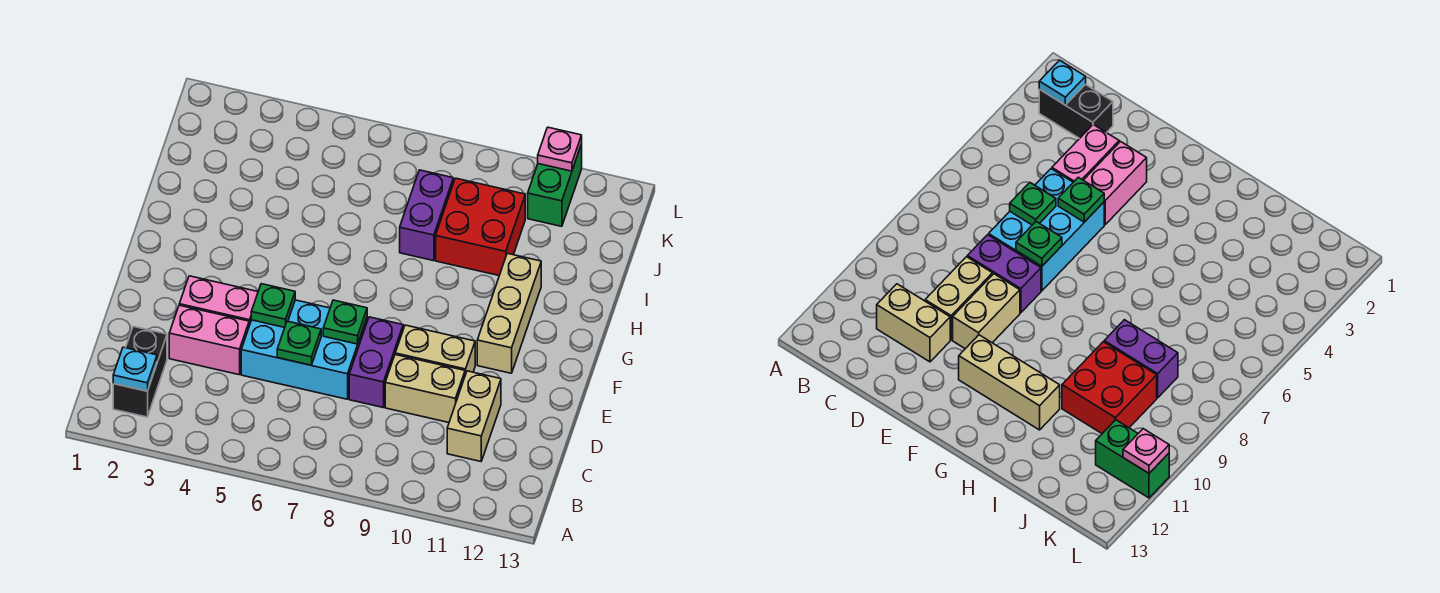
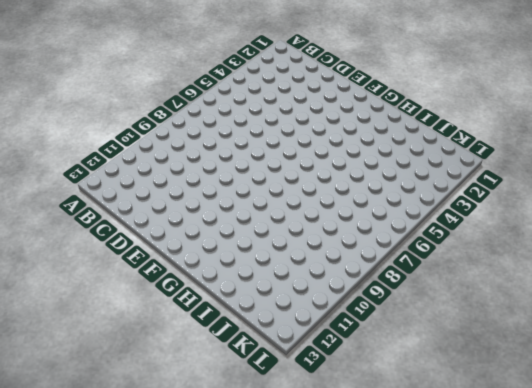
none -> black brick B2:C2 level 1
none -> tan brick C11:D11 level 1
none -> pink brick D3:D4 level 1

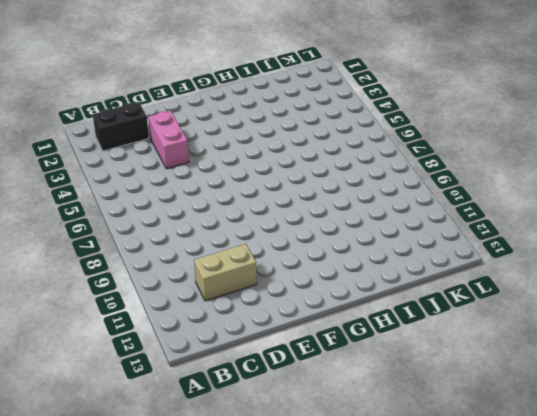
none -> cyan brick D5:E7 level 1
none -> purple brick D8:E8 level 1
none -> tan brick D9:D10 level 1

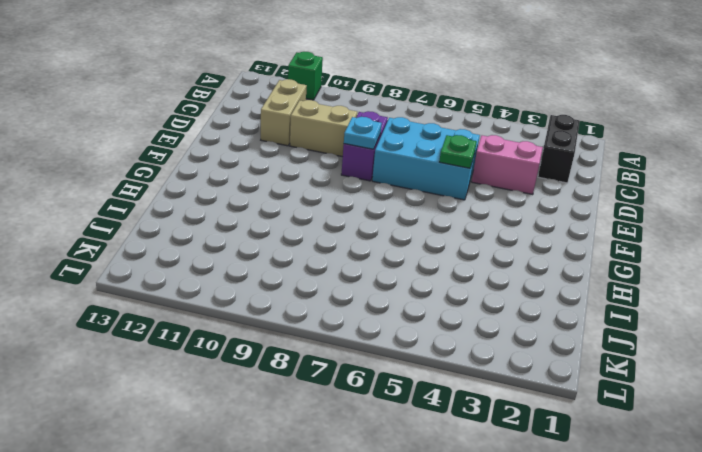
green brick A11 level 1 -> none
cyan plate E8 level 2 -> cyan plate B2 level 2
none -> pink brick E3:E4 level 1
none -> tan brick E9:E10 level 1
none -> tan brick F11:H11 level 1

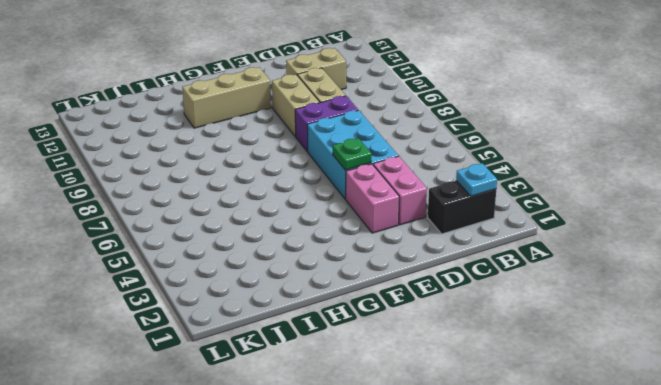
none -> purple brick I8:J8 level 1
none -> red brick I9:J10 level 1
none -> green brick K11:L11 level 1

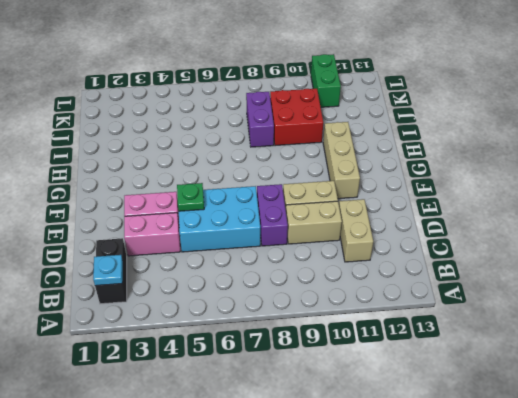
none -> green plate D6 level 2
none -> green plate E7 level 2
none -> pink plate L11 level 2

